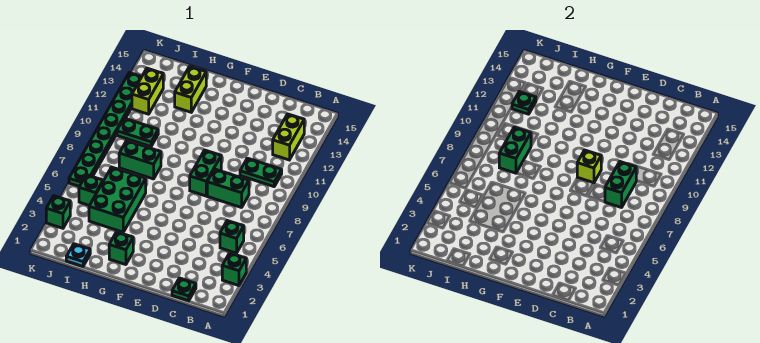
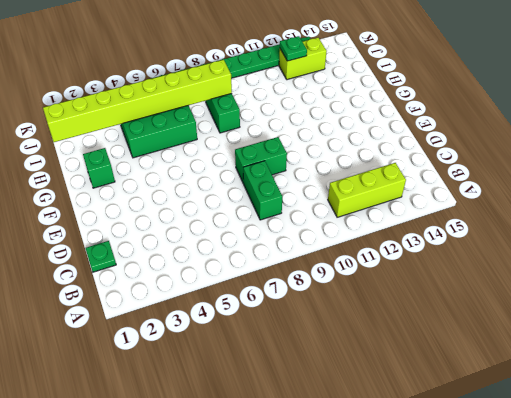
lime brick B11:B13 level 1 -> lime brick B12:B13 level 1
lime brick I1:I8 level 2 -> green brick I8:I9 level 2
none -> green brick A3 level 1
none -> green brick B5 level 1
none -> green plate B10:C10 level 1

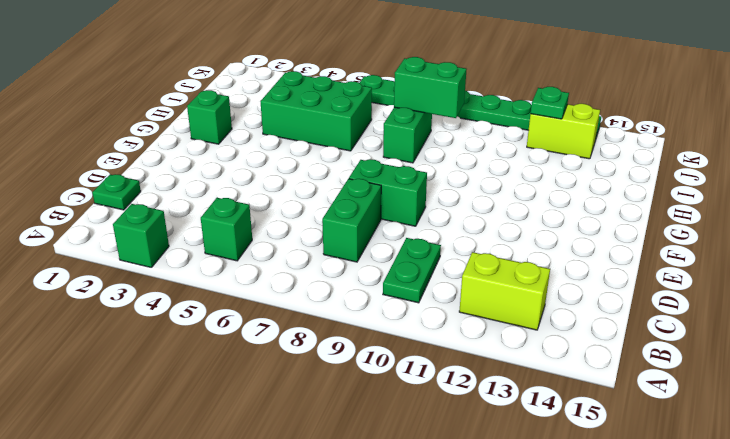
none -> lime brick H13:H14 level 1
none -> cyan plate I1 level 1
none -> green plate I10:J10 level 1

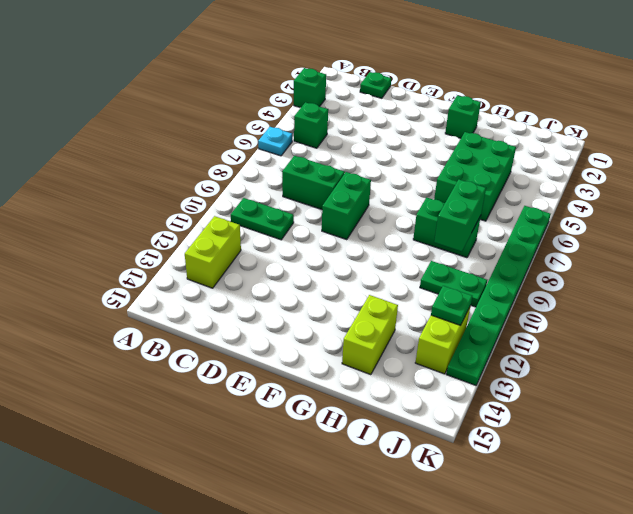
cyan plate A6 level 1 -> cyan plate I1 level 1
none -> green brick J5 level 1
none -> green brick K3 level 1
none -> green brick C8:C9 level 2

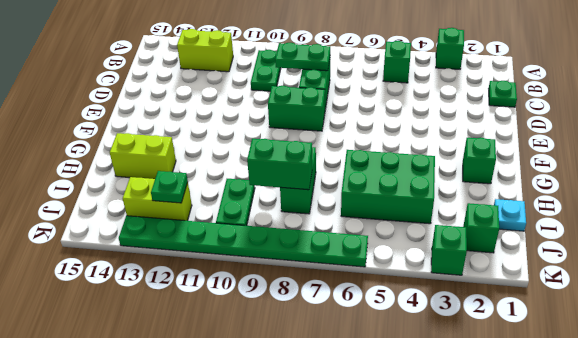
green plate C8:C9 level 2 -> green brick C8:C9 level 2
green brick J2 level 1 -> green brick J5 level 1
none -> lime brick E9 level 2

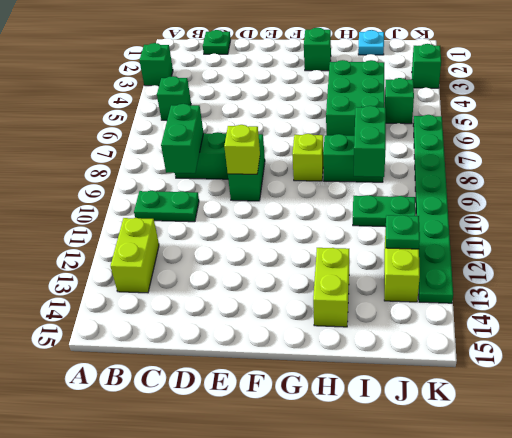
lime brick G8 level 1 -> none

